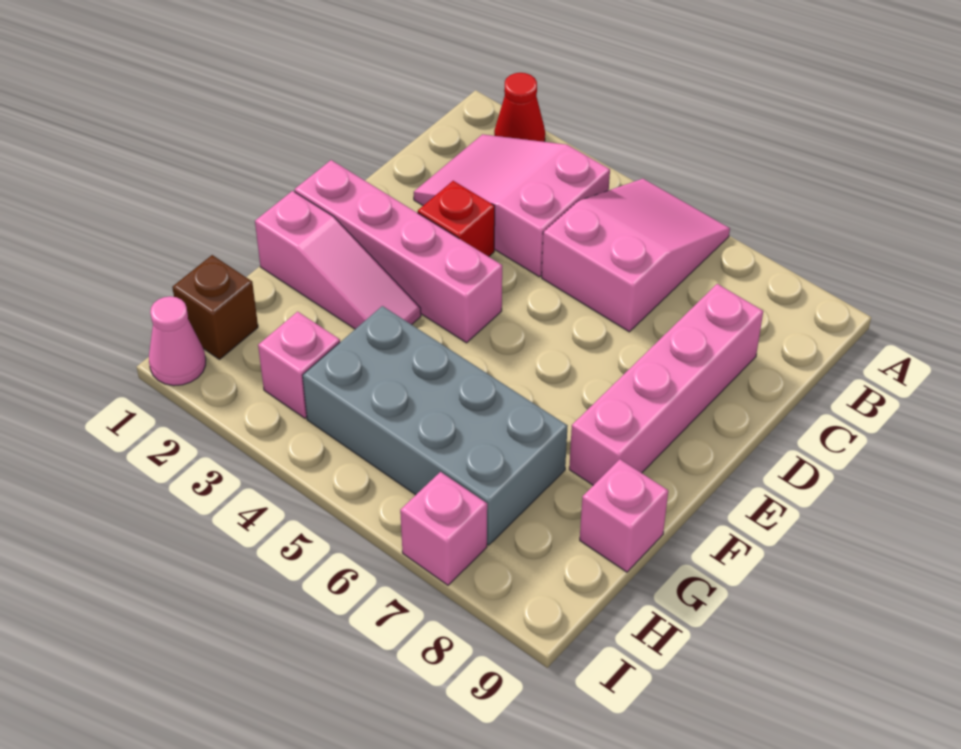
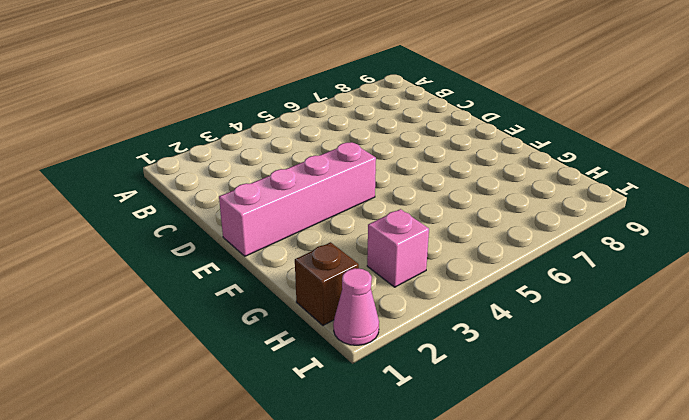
none -> red cone A2 level 1
none -> pink slope A5:C6 level 1 top C
none -> pink slope B2:C4 level 1 top 4

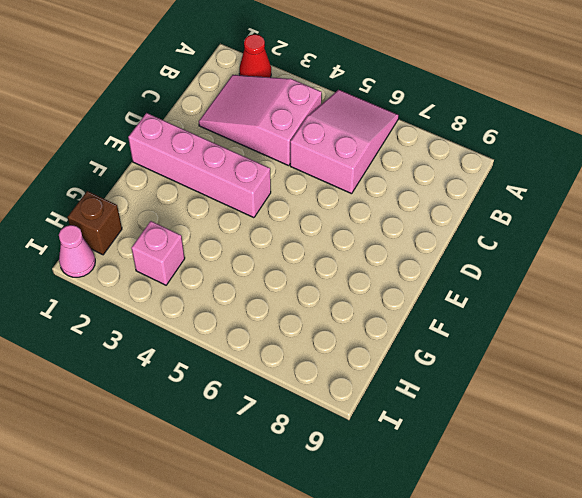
none -> pink brick C8:F8 level 1
none -> red brick D3 level 1
none -> pink slope F1:F3 level 1 top 1

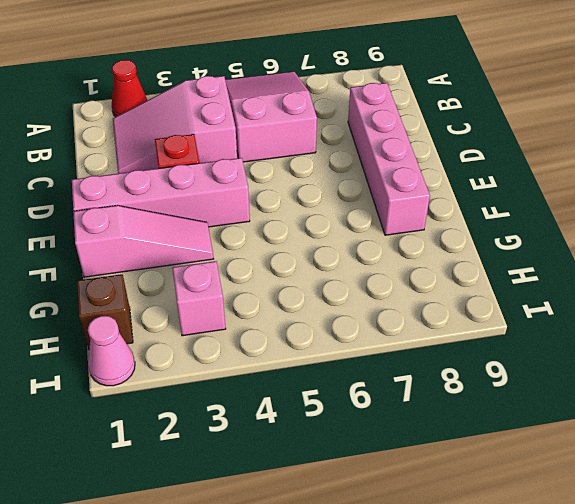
none -> grey brick G4:H7 level 1
none -> pink brick G9 level 1
none -> pink brick I7 level 1

